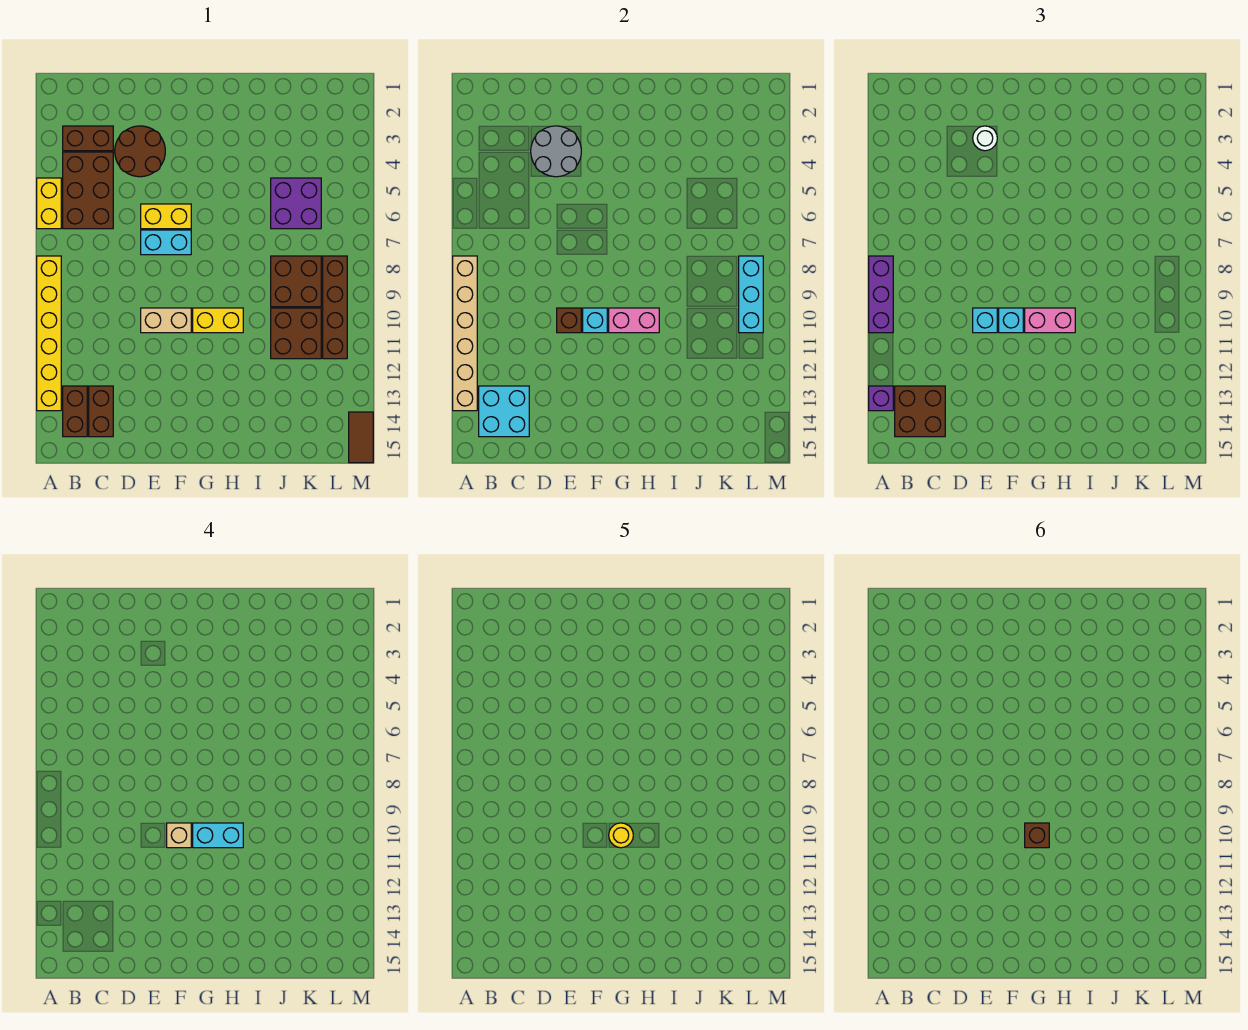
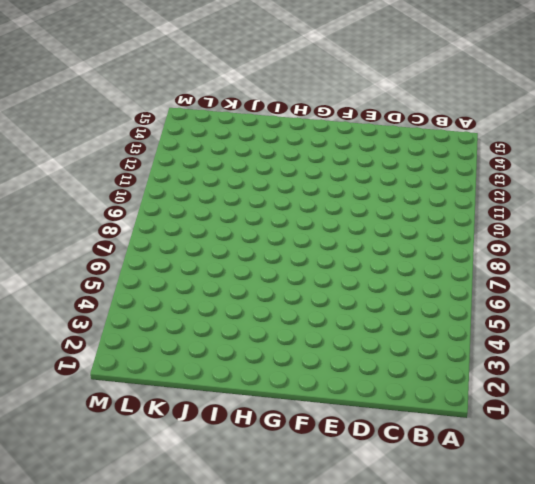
none -> yellow brick A5:A6 level 1
none -> yellow brick A8:A13 level 1
none -> brown brick B3:C3 level 1
none -> brown brick B4:C6 level 1

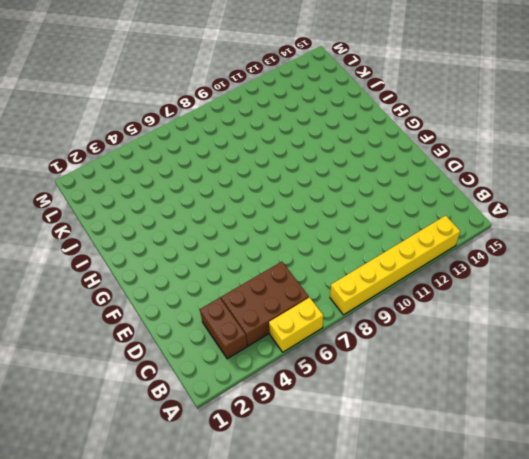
none -> brown brick B13:B14 level 1
none -> brown brick C13:C14 level 1
none -> brown round brick D3:E4 level 1
none -> yellow brick E6:F6 level 1

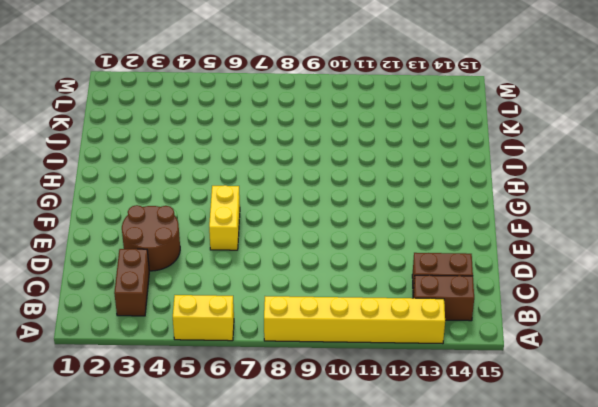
none -> brown brick B4:C6 level 1
none -> cyan brick E7:F7 level 1
none -> tan brick E10:F10 level 1
none -> yellow brick G10:H10 level 1

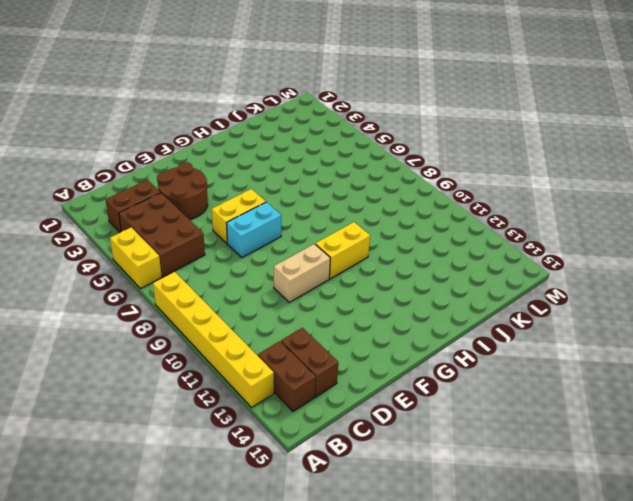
none -> purple brick J5:K6 level 1
none -> brown brick J8:K9 level 1
none -> brown brick J10:K11 level 1
none -> brown brick L8:L11 level 1

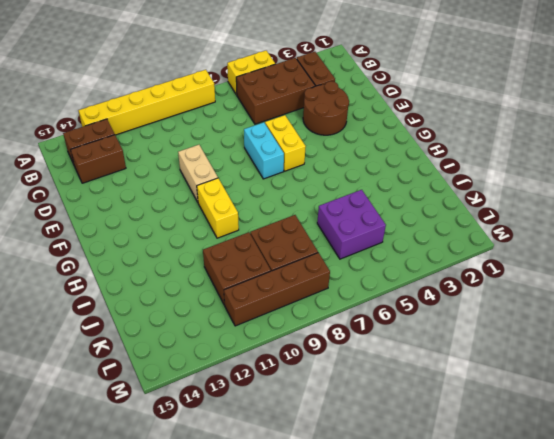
none -> brown tile M14:M15 level 1
none -> tan brick A8:A13 level 2
none -> cyan brick B13:C14 level 2
none -> grey round brick D3:E4 level 2

